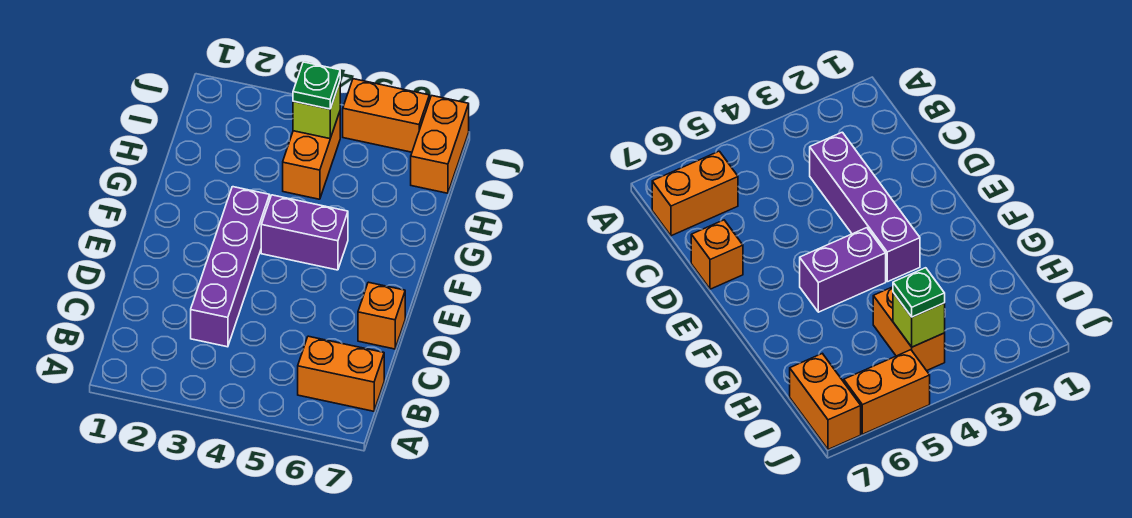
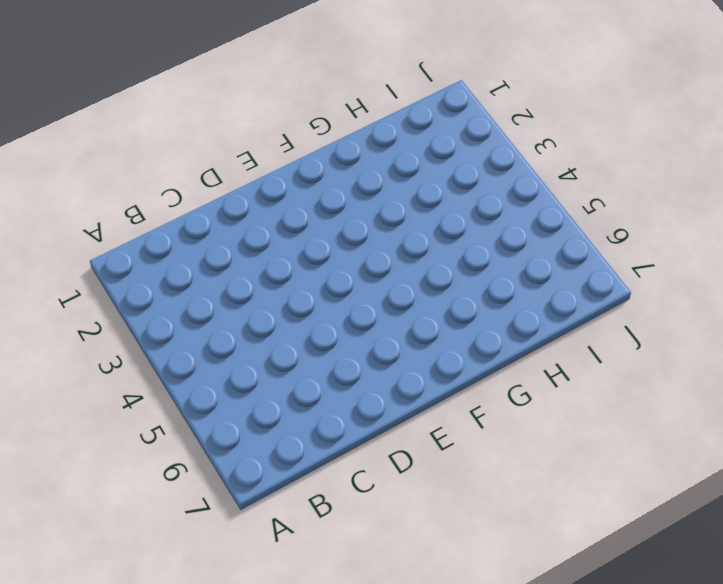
none -> orange brick B6:B7 level 1
none -> purple brick C3:F3 level 1

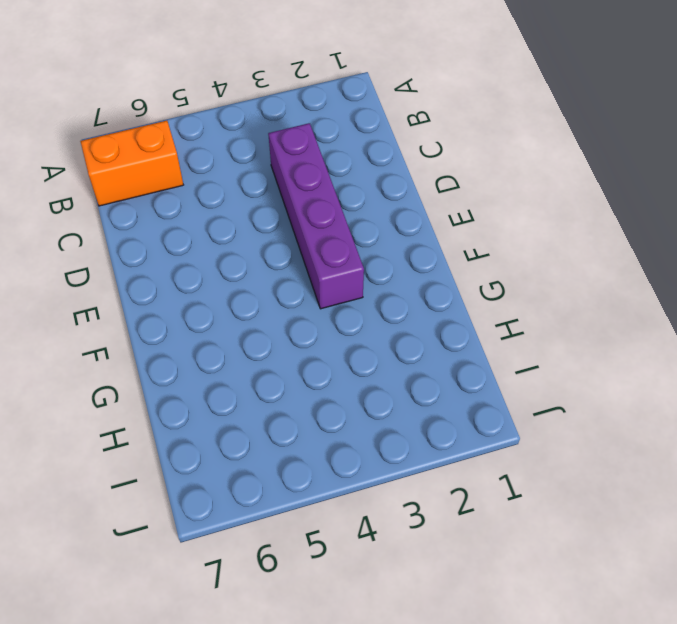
none -> orange brick D7 level 1
none -> purple brick F4:F5 level 1

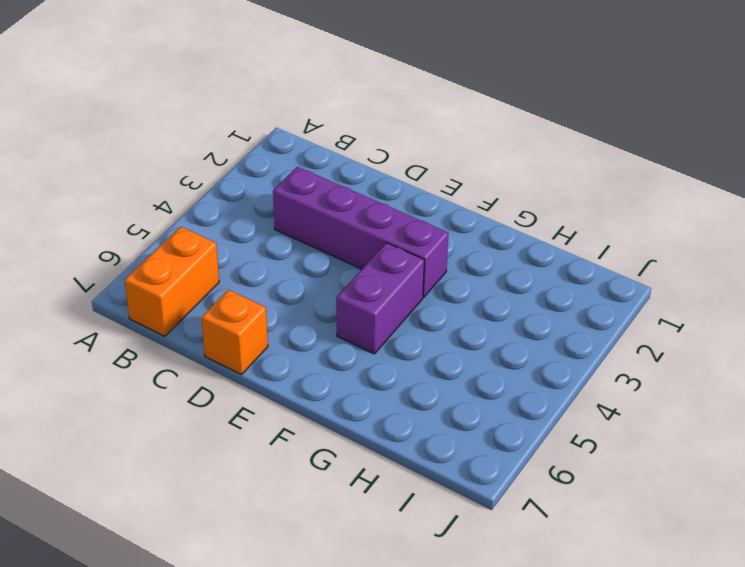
none -> orange brick H4:I4 level 1
none -> orange brick I7:J7 level 1

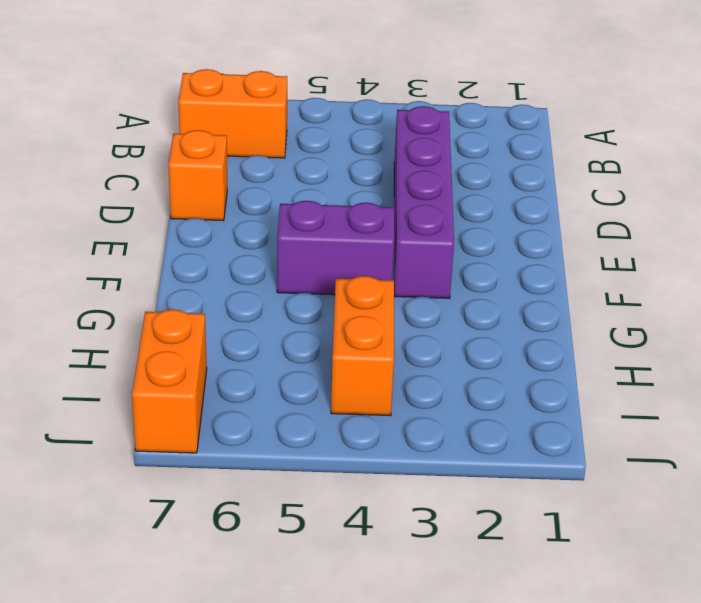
none -> orange brick J5:J6 level 1
none -> lime brick I4 level 2

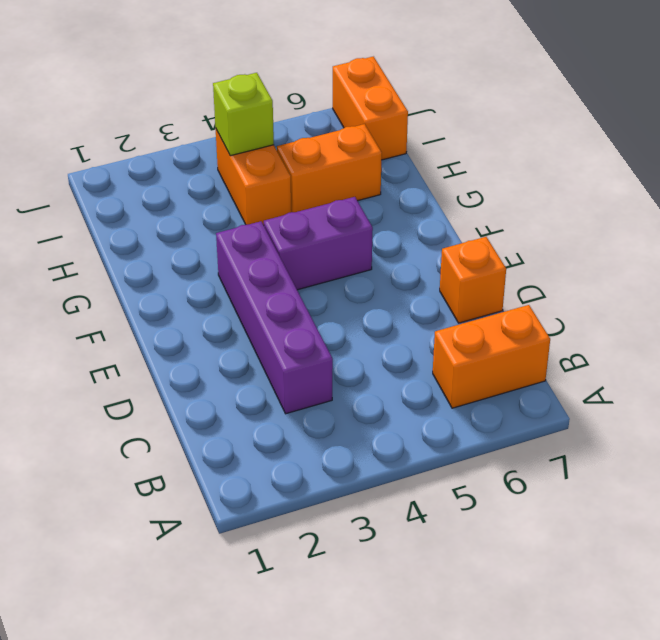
orange brick H5:H6 level 1 -> orange brick J5:J6 level 1
none -> green plate I4 level 3

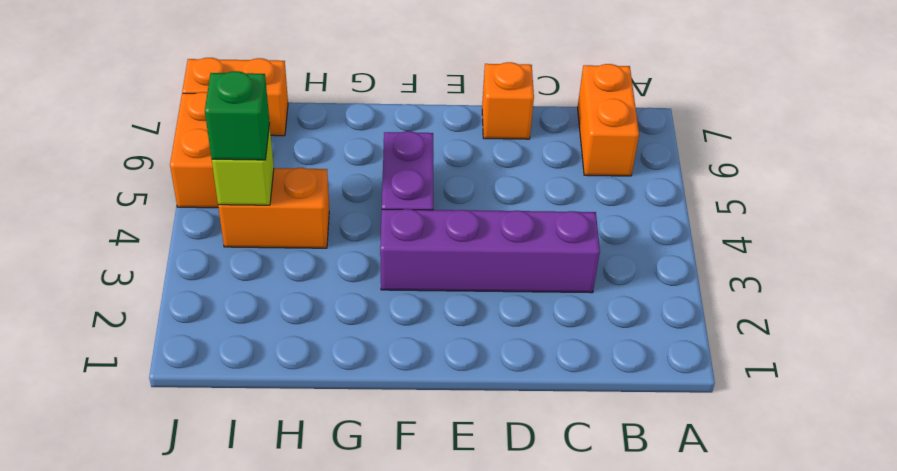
green brick I4 level 3 -> green plate I4 level 3

